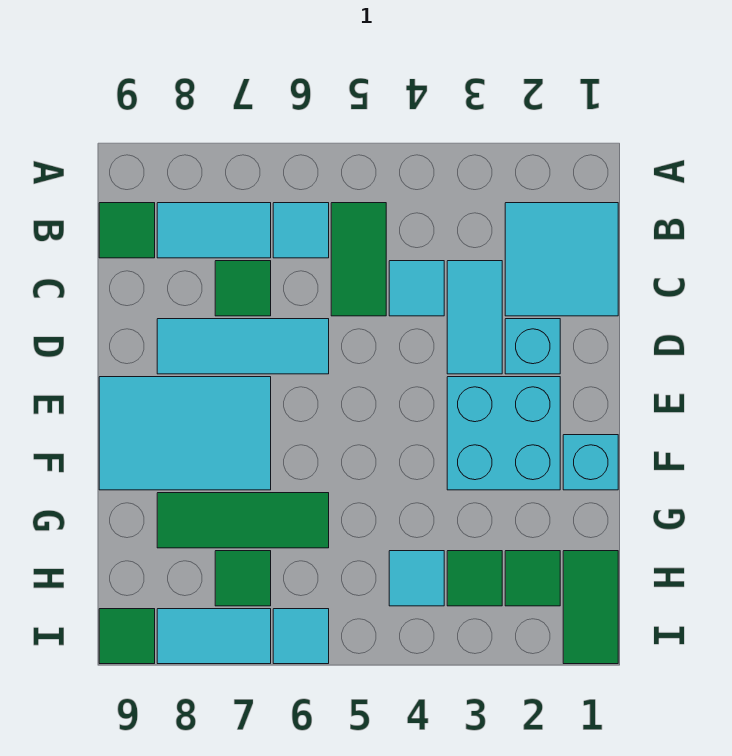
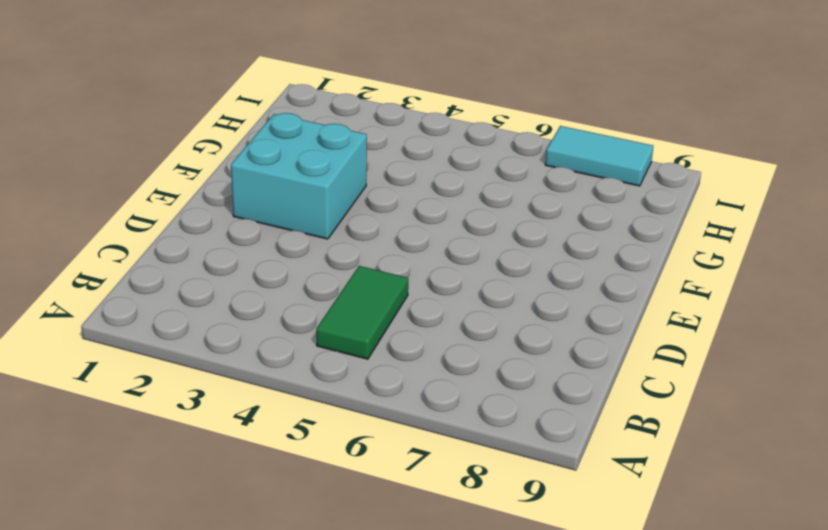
none -> cyan tile B1:C2 level 1
none -> cyan tile B6 level 1
none -> cyan tile B7:B8 level 1

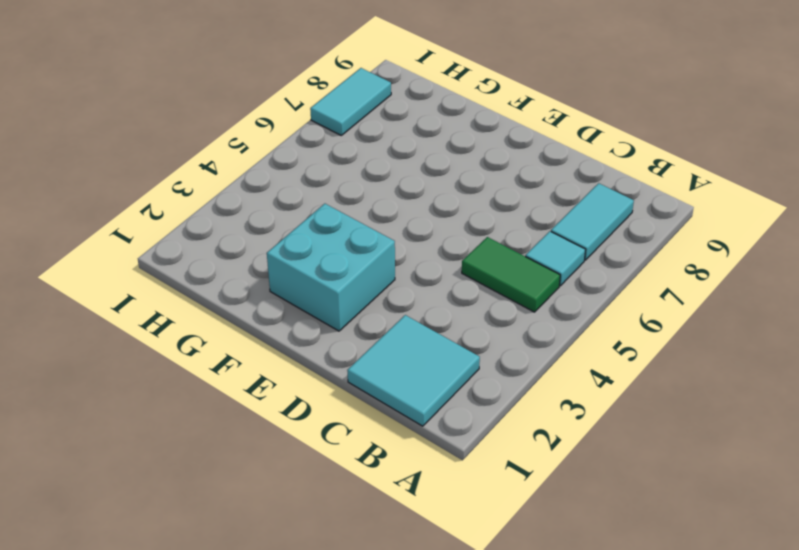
none -> green tile B9 level 1
none -> cyan tile C3:D3 level 1
none -> cyan tile C4 level 1

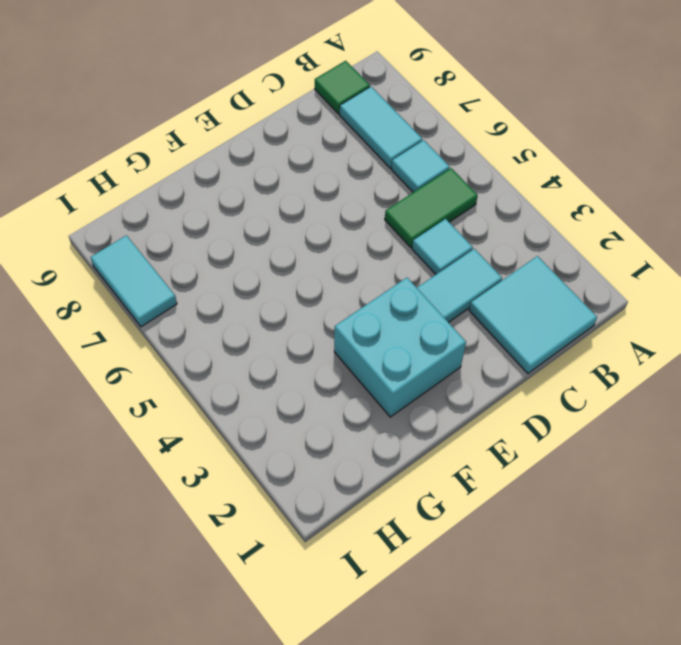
none -> green tile C7 level 1
none -> cyan brick D2 level 1
none -> cyan tile D6:D8 level 1

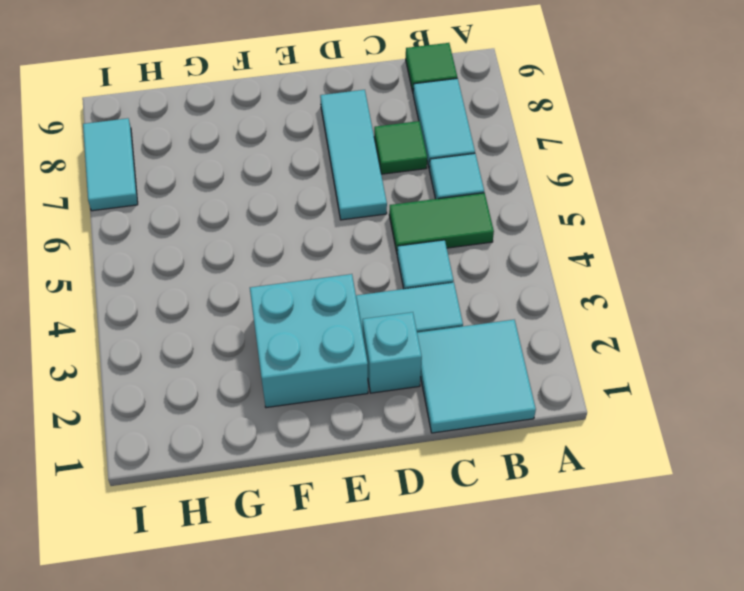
none -> cyan tile E7:F9 level 1
none -> cyan brick F1 level 1
none -> green tile G6:G8 level 1

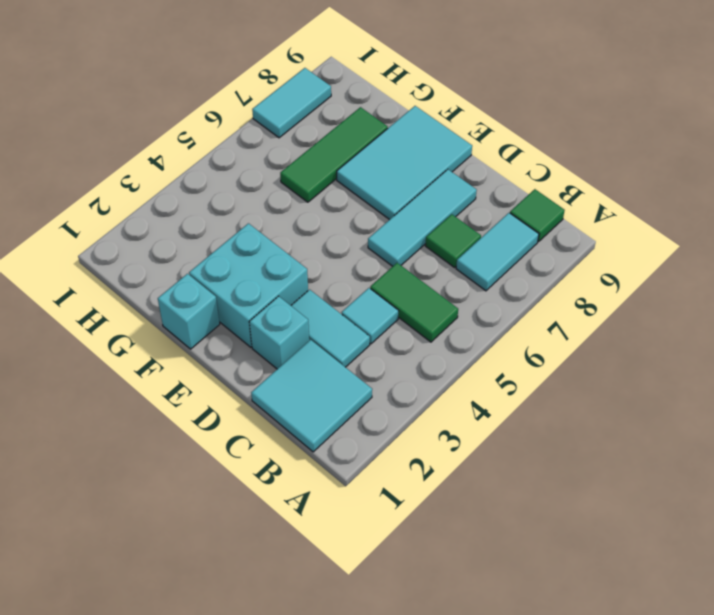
none -> cyan tile B6 level 1
none -> green tile H1:I1 level 1
none -> green tile H2 level 1

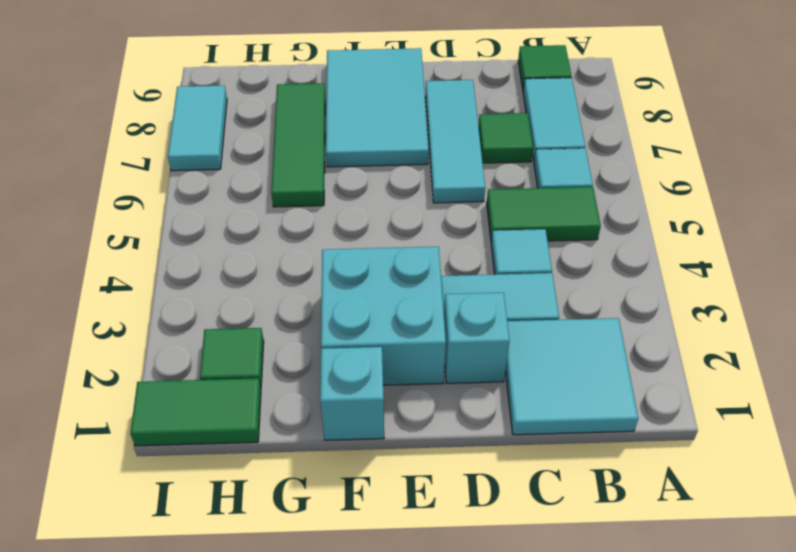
none -> green tile H3 level 1
none -> cyan tile H4 level 1
none -> green tile H7 level 1

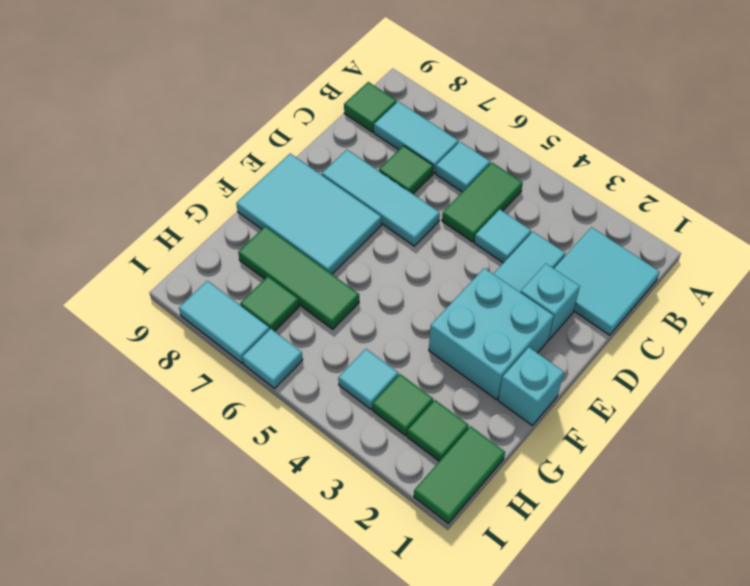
none -> green tile I9 level 1

